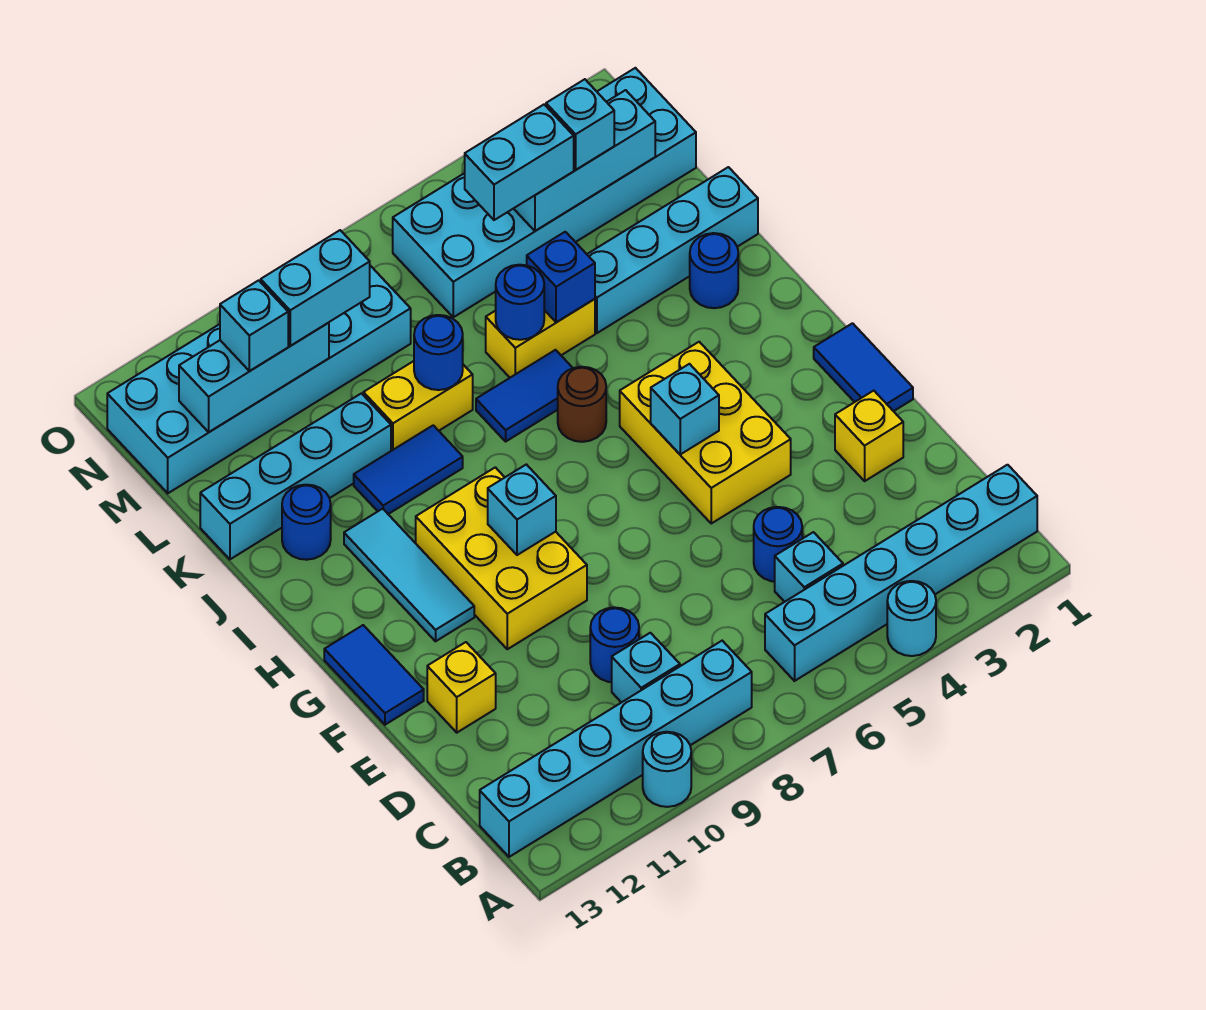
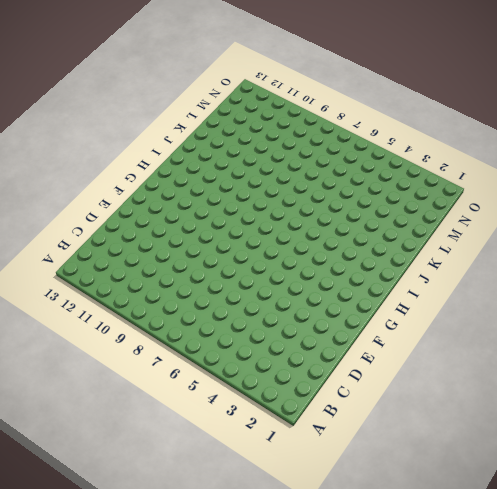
none -> cyan round brick A4 level 1
none -> cyan round brick A10 level 1
none -> cyan brick B1:B6 level 1
none -> cyan brick B8:B13 level 1

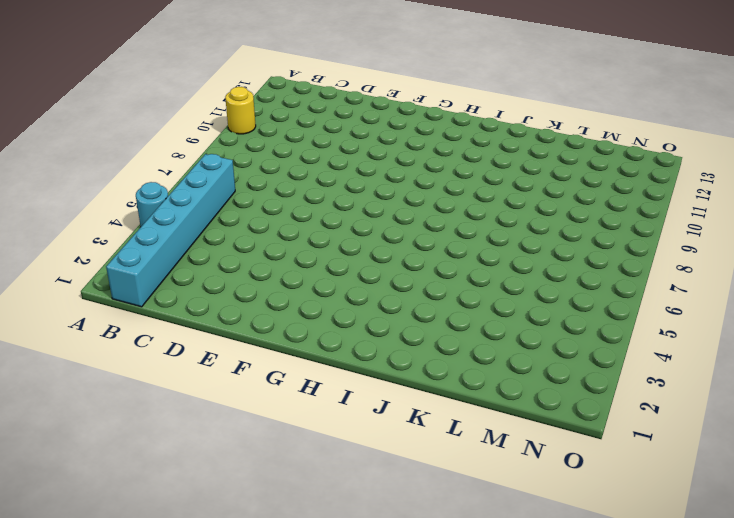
yellow round brick A10 level 1 -> cyan round brick A10 level 1
none -> cyan brick B8:B13 level 1
none -> cyan brick C5 level 1
none -> cyan brick C9 level 1
none -> blue round brick D5 level 1

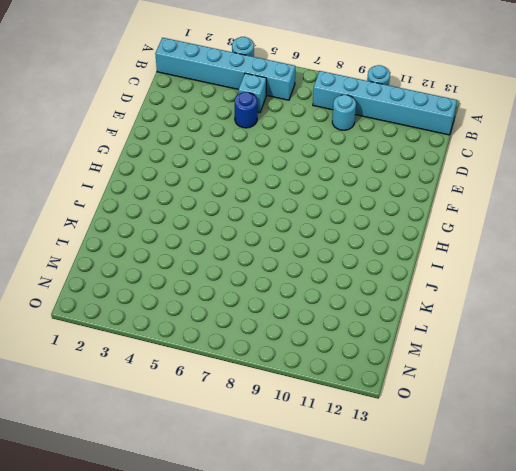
cyan round brick C9 level 1 -> cyan brick C9 level 1
none -> blue round brick D9 level 1
none -> yellow brick E2 level 1
none -> yellow brick E12 level 1
none -> blue tile F1:G1 level 1

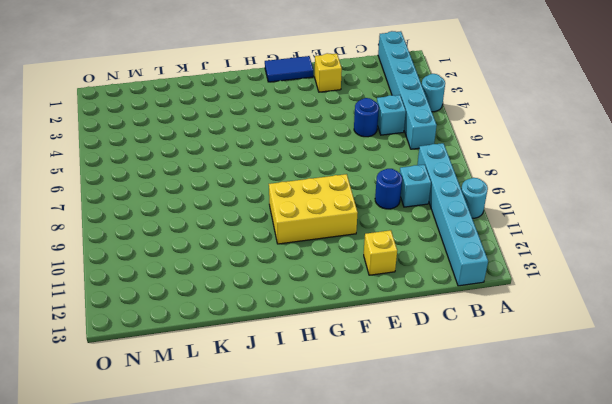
none -> yellow brick F4:H5 level 1
none -> blue tile F13:G13 level 1
none -> cyan tile G11:I11 level 1
none -> brown round brick I6 level 1

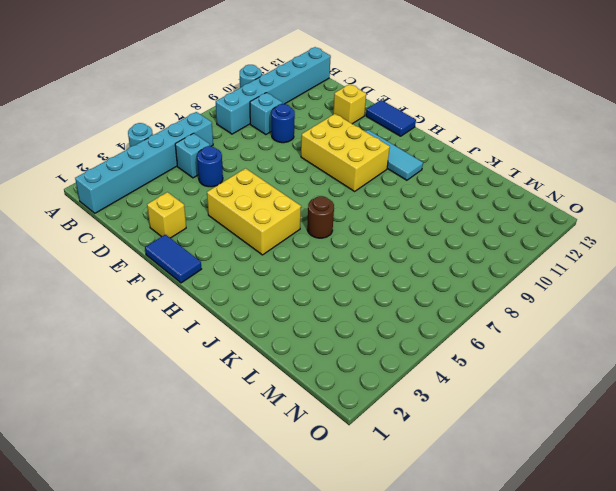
none -> blue round brick J2 level 1
none -> blue tile J6:J7 level 1
none -> blue tile J9:J10 level 1
none -> blue round brick J12 level 1

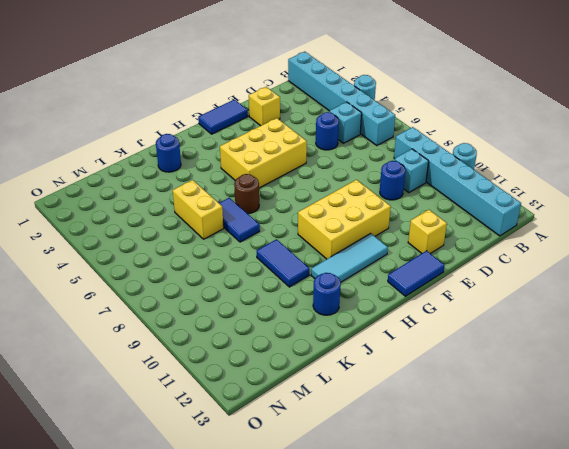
none -> cyan brick K1:K4 level 1
none -> yellow brick K8:K9 level 1
none -> cyan brick K10:K13 level 1
none -> cyan brick M1:N6 level 1

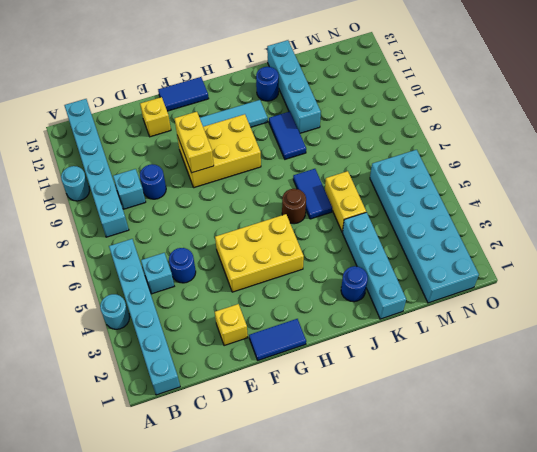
yellow brick F9:F10 level 2 -> yellow brick K8:K9 level 1
none -> cyan brick M8:N13 level 1
none -> cyan brick G5 level 2
none -> cyan brick G9 level 2
none -> blue brick K5 level 2

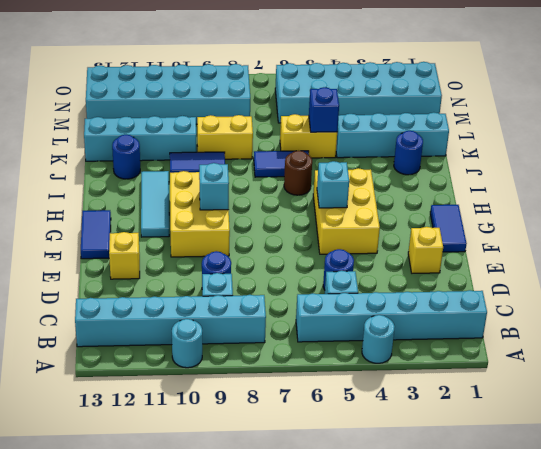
none -> blue round brick K6 level 2
none -> blue round brick K8 level 2
none -> cyan brick M2:M4 level 2
none -> cyan brick M10:M12 level 2

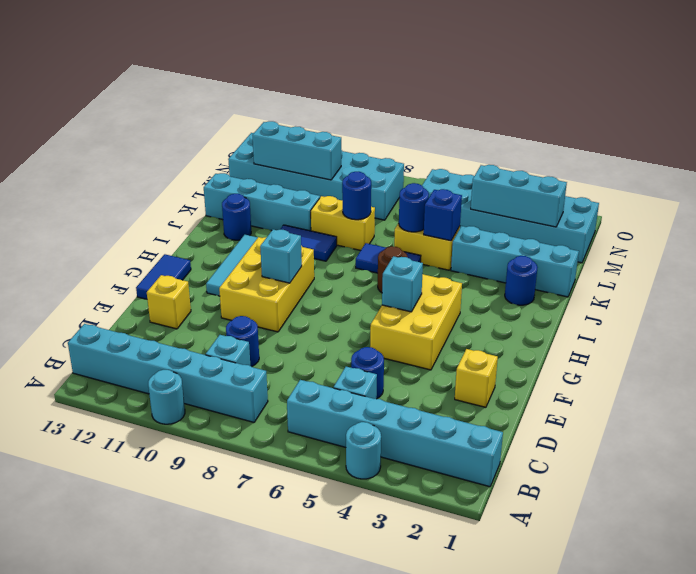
none -> blue tile F1:G1 level 1
none -> cyan brick M3 level 3
none -> cyan brick M4:M5 level 3
none -> cyan brick M9:M10 level 3

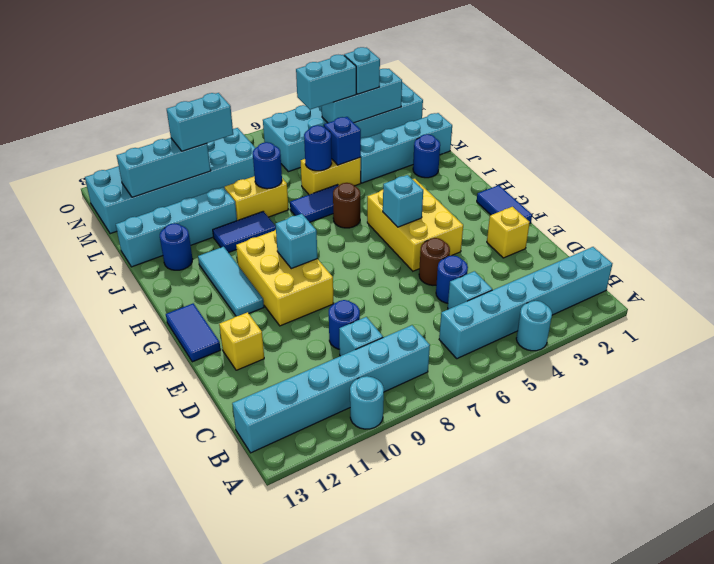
brown round brick E5 level 1 -> none
none -> cyan brick M11 level 3

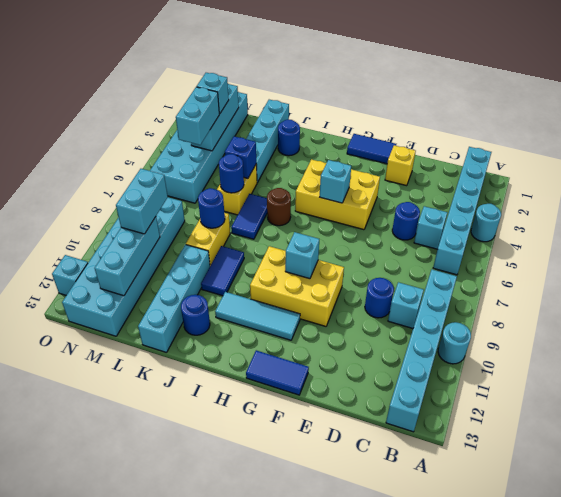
cyan brick O12 level 1 -> cyan brick M11 level 3
none -> yellow brick E12 level 1

